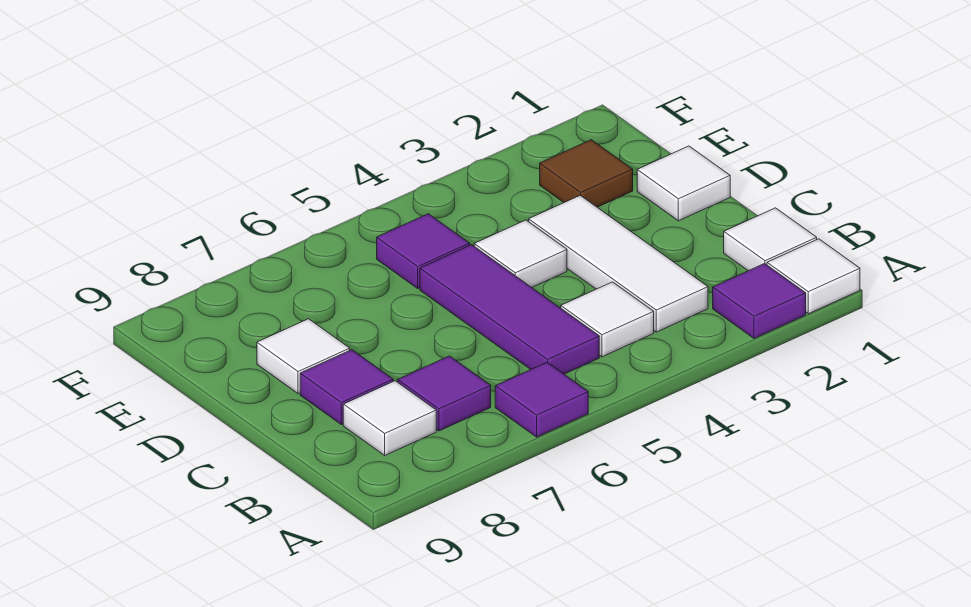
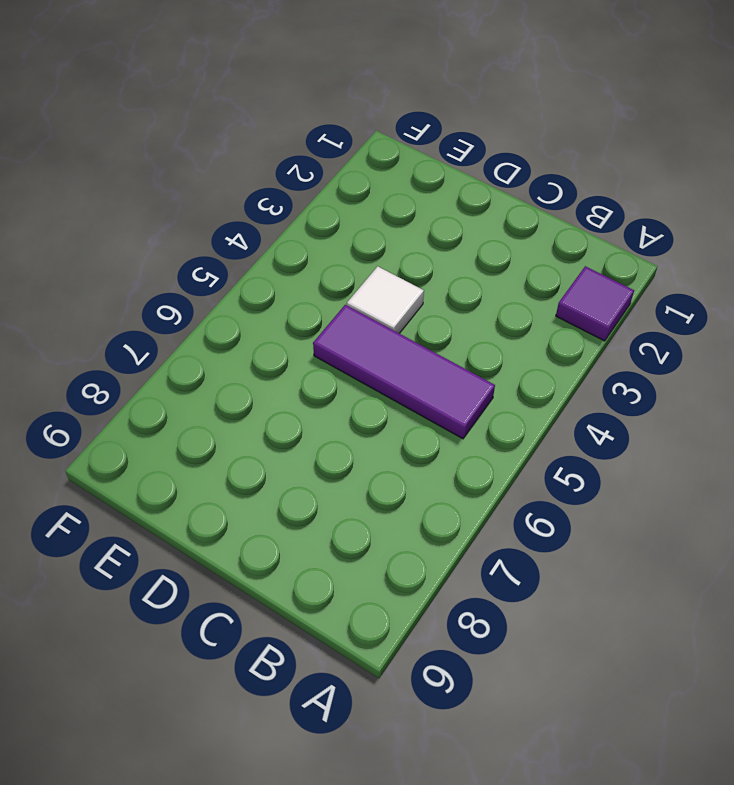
none -> white tile A1 level 1
none -> purple tile A6 level 1
none -> white tile B1 level 1

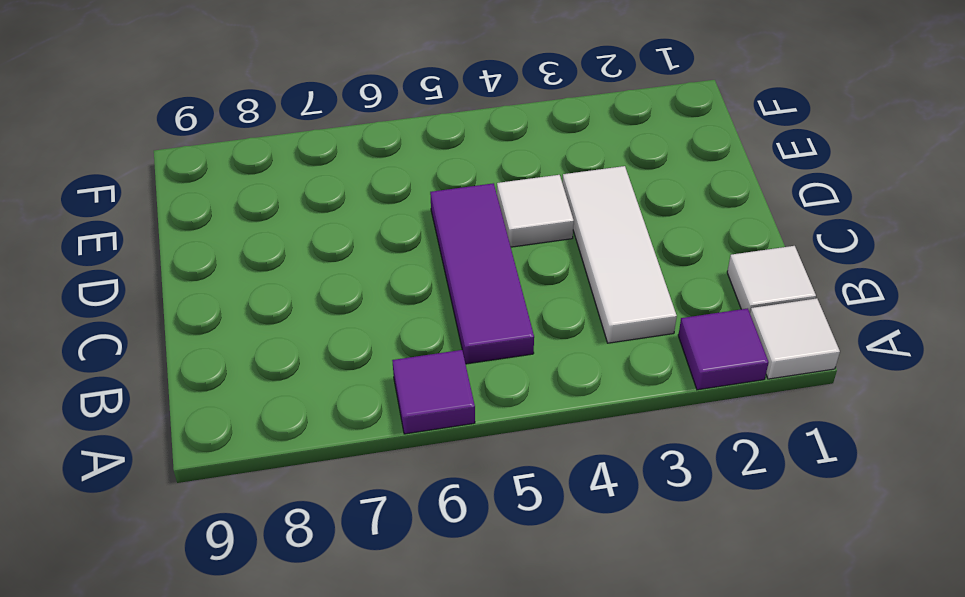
none -> white tile B4 level 1
none -> purple tile B7 level 1
none -> white tile B8 level 1

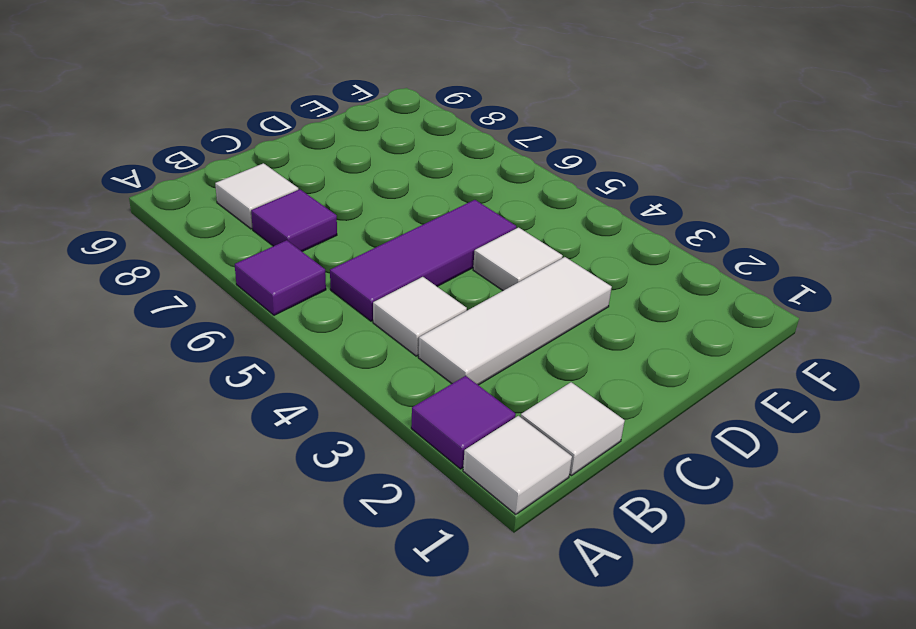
none -> purple tile C8 level 1
none -> white tile D1 level 1
none -> white tile D8 level 1

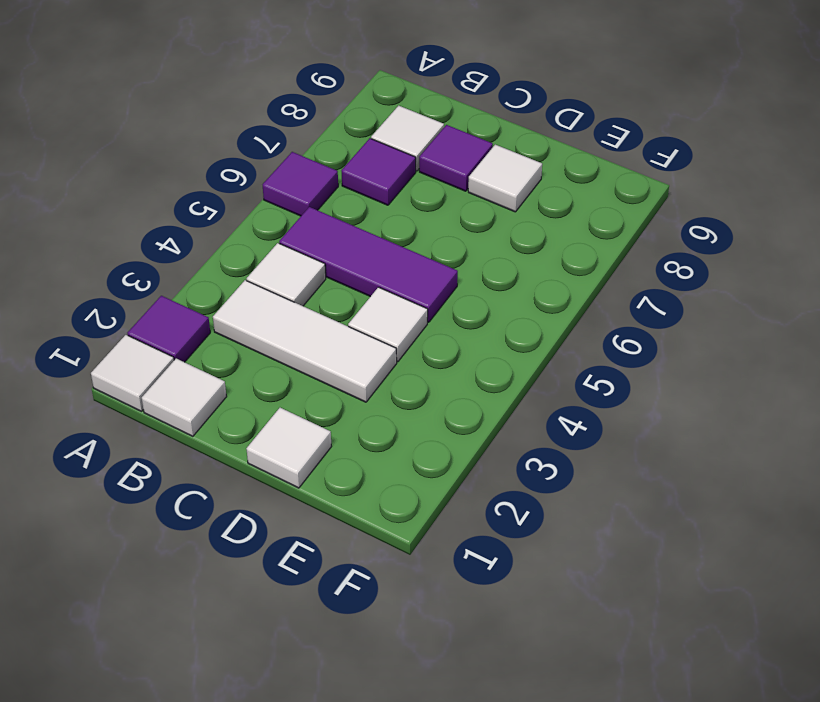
none -> brown tile E2 level 1
none -> purple tile E5 level 1

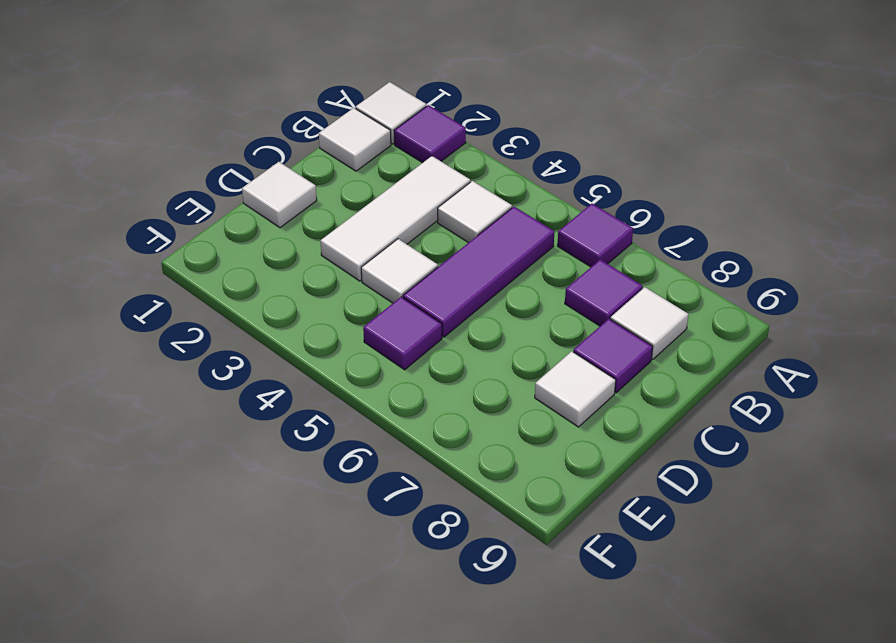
none -> brown tile E2 level 1

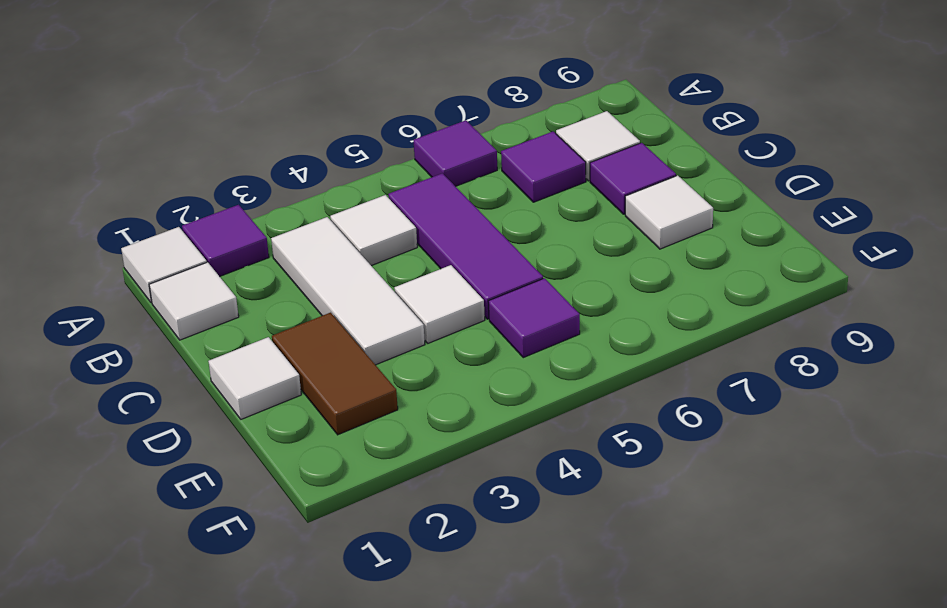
brown tile D2:E2 level 1 -> brown tile E2 level 1

